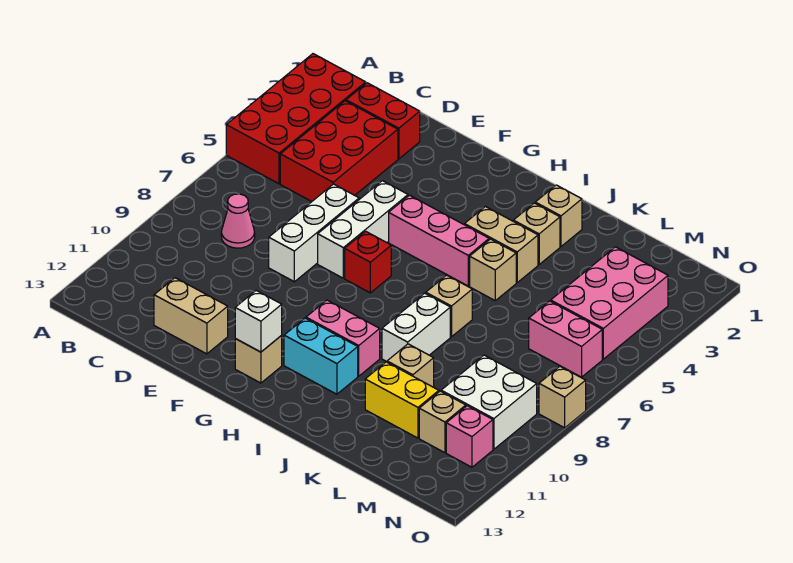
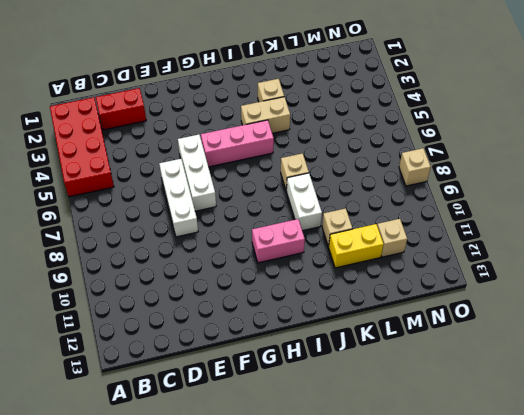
none -> red brick C3:D5 level 1
none -> pink cone C8 level 1
none -> tan brick D12:E12 level 1

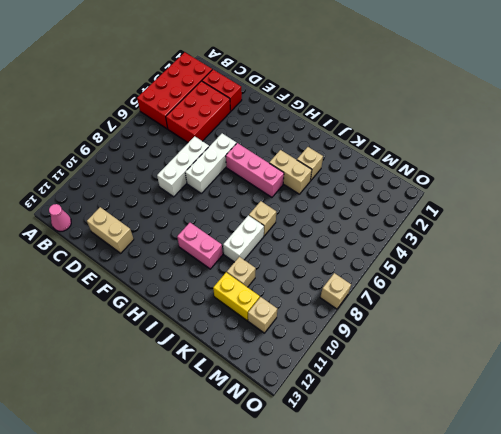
pink cone B13 level 1 -> pink cone C8 level 1
none -> red brick G7 level 1
none -> tan brick G12 level 1
none -> cyan brick H11:I11 level 1

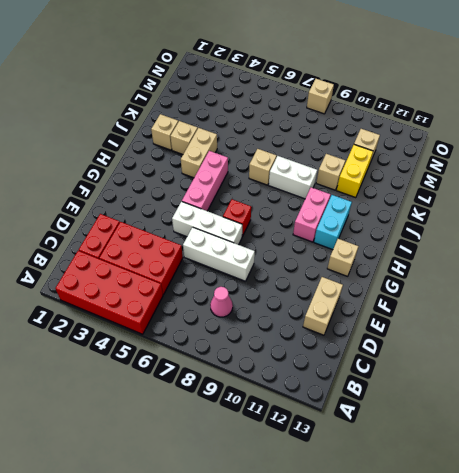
none -> tan brick J5 level 1
none -> pink brick M3:N5 level 1
none -> pink brick M6:N6 level 1

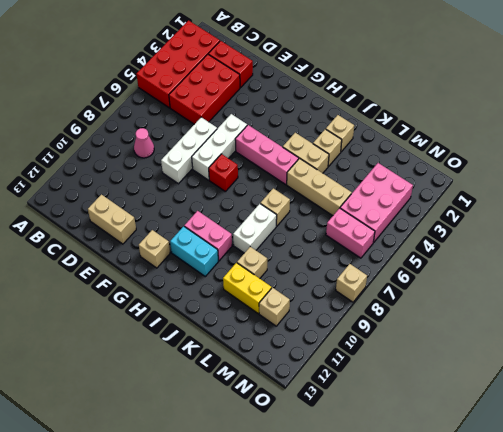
tan brick J5:L5 level 1 -> tan brick J5 level 1
none -> white brick M9:N10 level 1
none -> pink brick N11 level 1
none -> white brick G12 level 2

